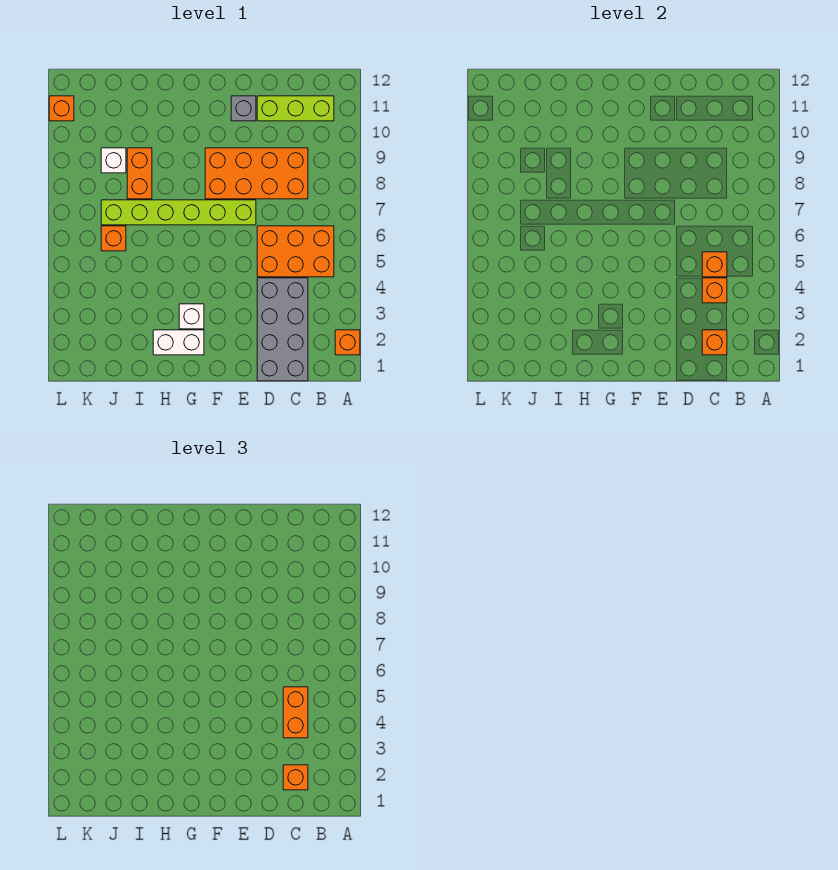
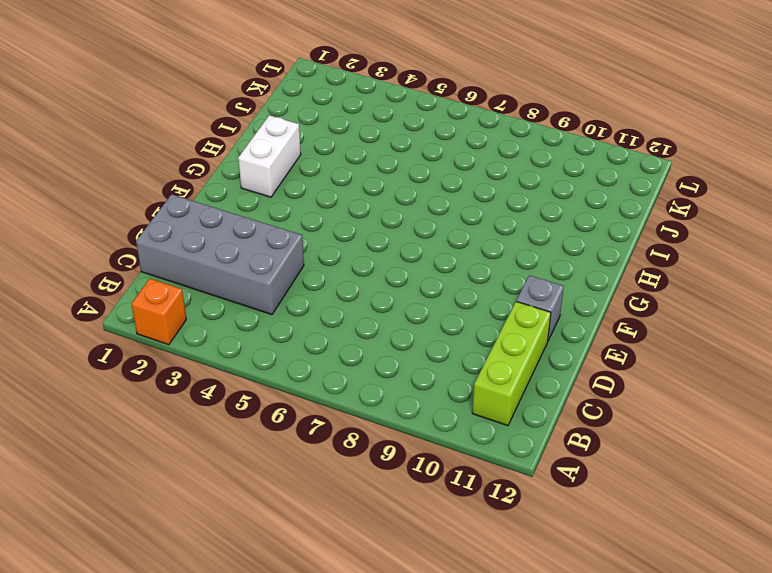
none -> orange brick B5:D6 level 1
none -> orange brick C8:F9 level 1
none -> lime brick E7:J7 level 1

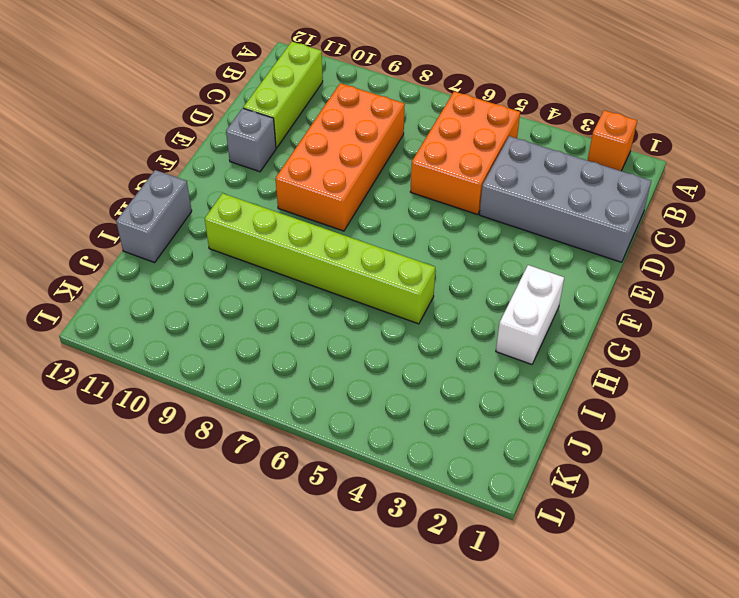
lime brick H5:H10 level 1 -> lime brick E7:J7 level 1
grey brick H12:I12 level 1 -> none
none -> white brick G3 level 1
none -> orange brick I8:I9 level 1
none -> orange brick J6 level 1

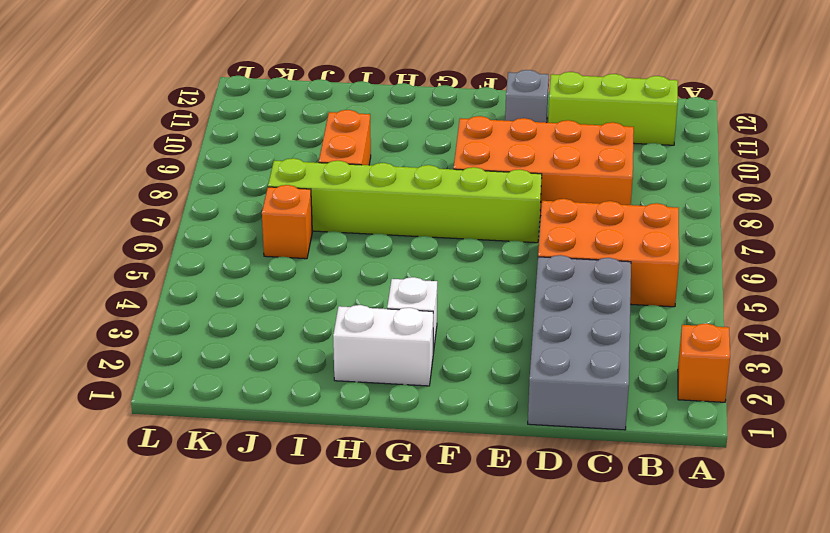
none -> white brick J9 level 1
none -> orange brick L11 level 1
none -> orange brick C2 level 2

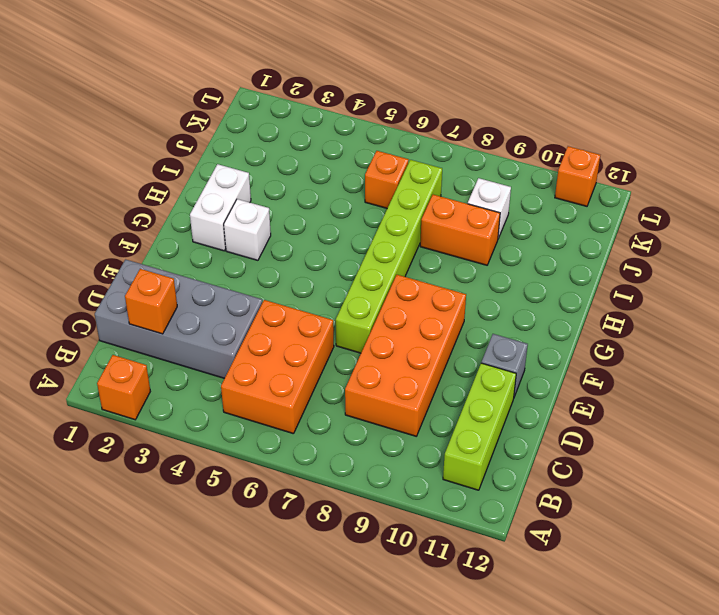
none -> orange brick C4 level 2
none -> orange brick C5 level 2
none -> orange brick C2 level 3

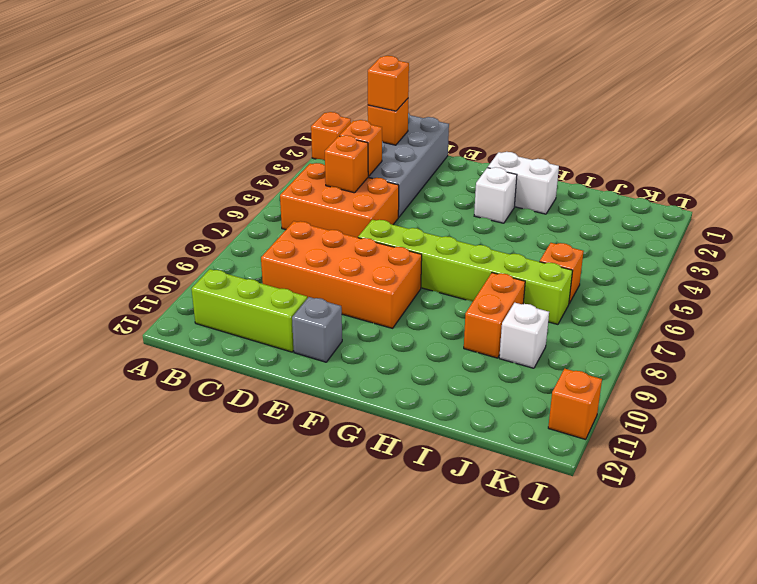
none -> orange brick C4:C5 level 3

